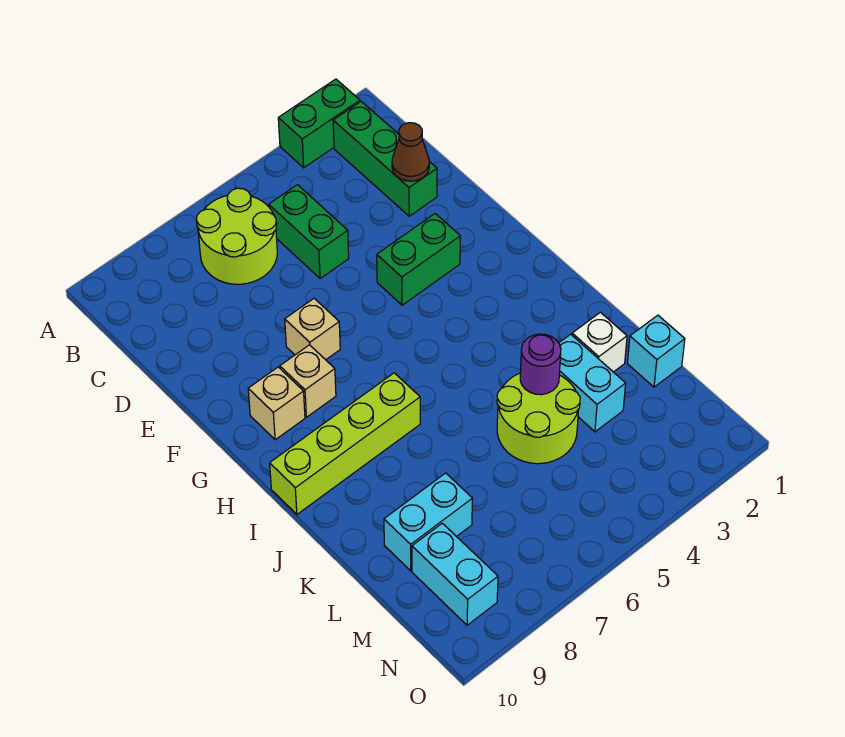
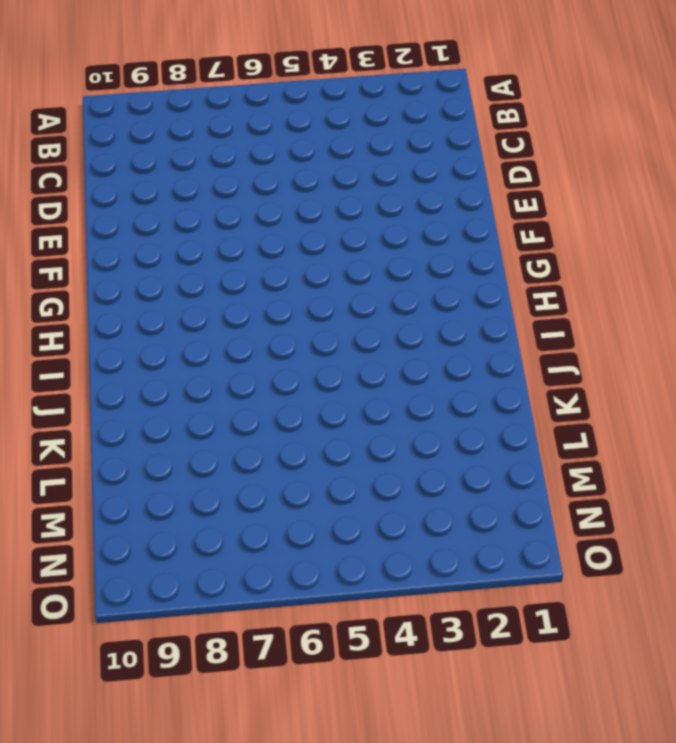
none -> green brick A2:A3 level 1
none -> green brick B2:D2 level 1
none -> lime round brick B6:C7 level 1

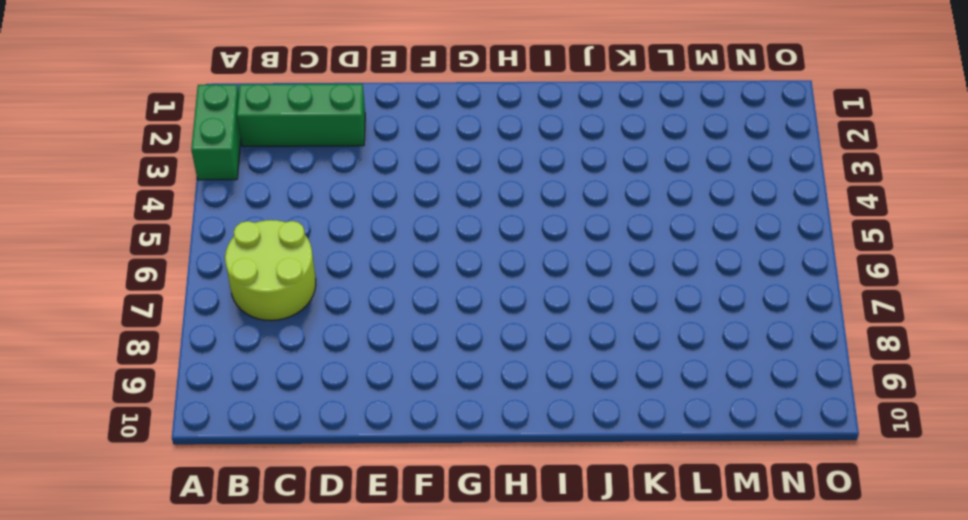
none -> green brick C5:D5 level 1
none -> green brick F3:F4 level 1
none -> tan brick F7 level 1

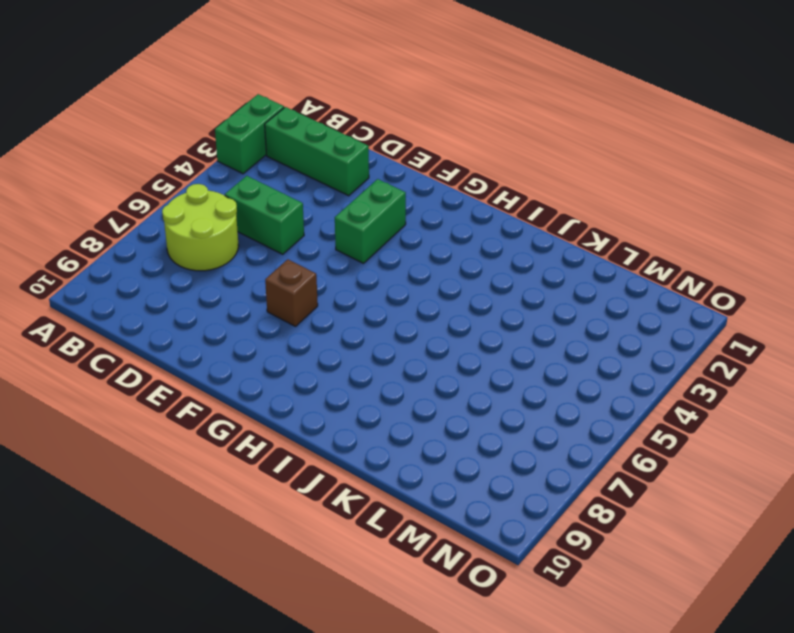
brown brick F7 level 1 -> tan brick F7 level 1
none -> tan brick G8 level 1
none -> tan brick G9 level 1
none -> lime brick I7:I10 level 1

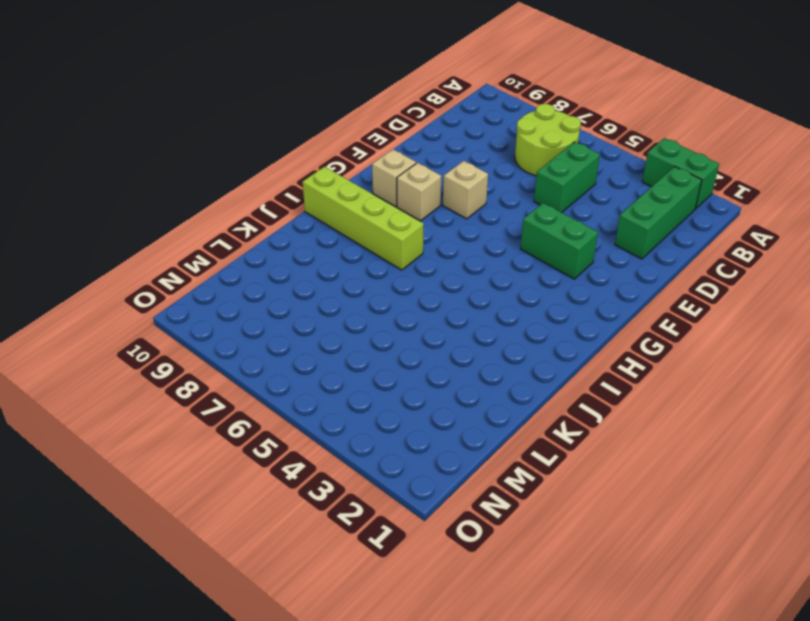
none -> white brick K2 level 1
none -> cyan brick K3:L3 level 1
none -> lime round brick K4:L5 level 1

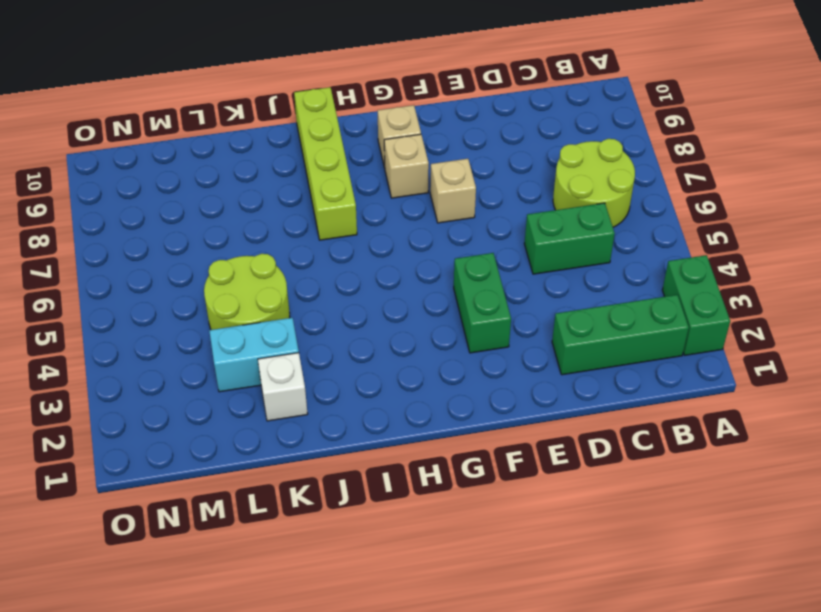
none -> cyan brick L1 level 1
none -> cyan brick L8:L9 level 1
none -> cyan brick M9:N9 level 1

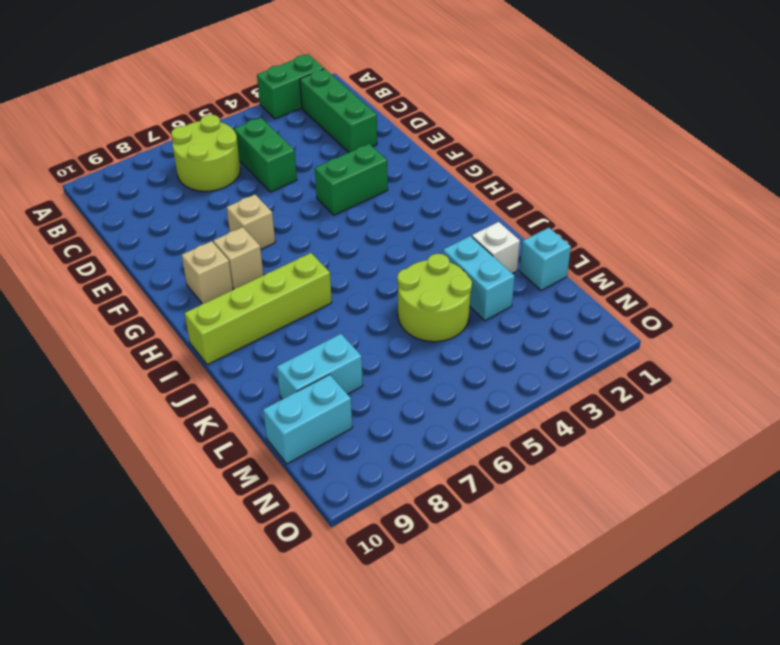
cyan brick M9:M10 level 1 -> cyan brick M9:N9 level 1
none -> brown cone D2 level 2
none -> purple round brick K4 level 2

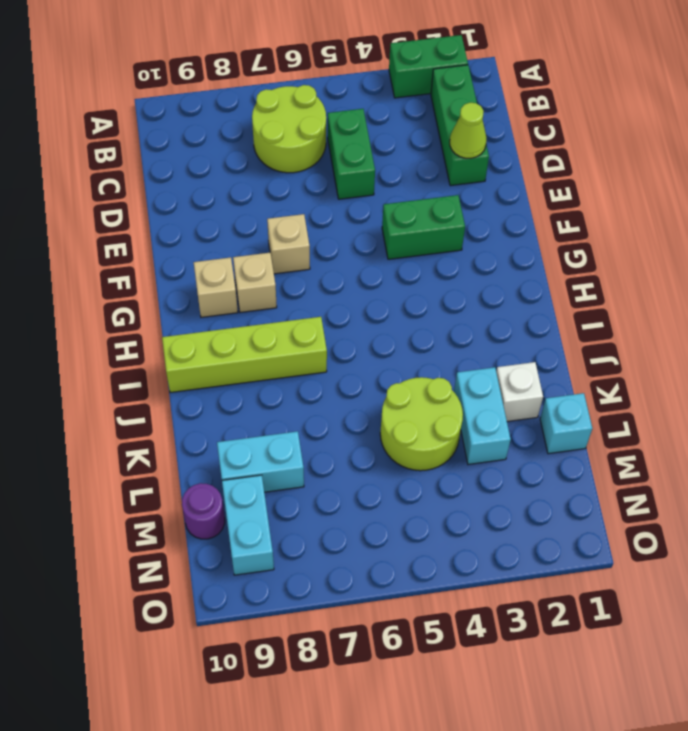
lime cone D2 level 2 -> brown cone D2 level 2
purple round brick M10 level 1 -> purple round brick K4 level 2

